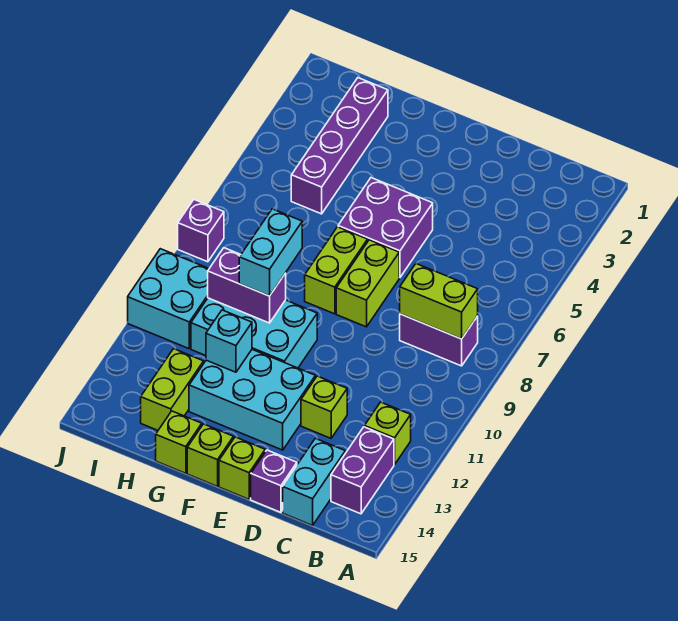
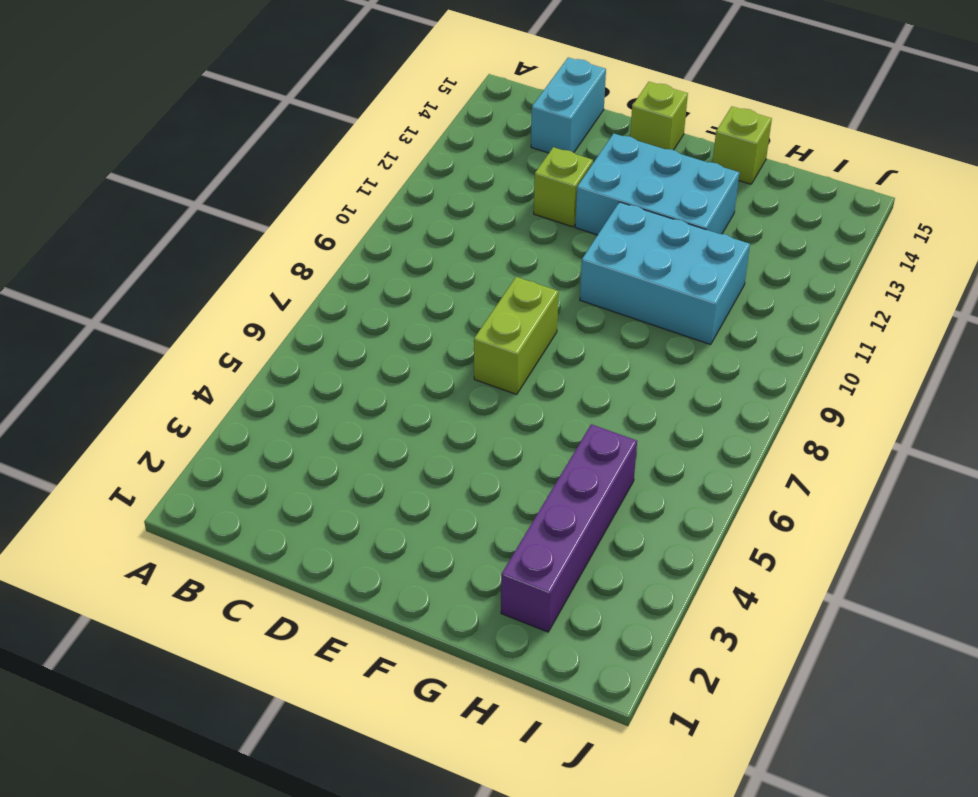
none -> purple brick B8:C8 level 1
none -> lime brick B12 level 1
none -> purple brick B13:B14 level 1

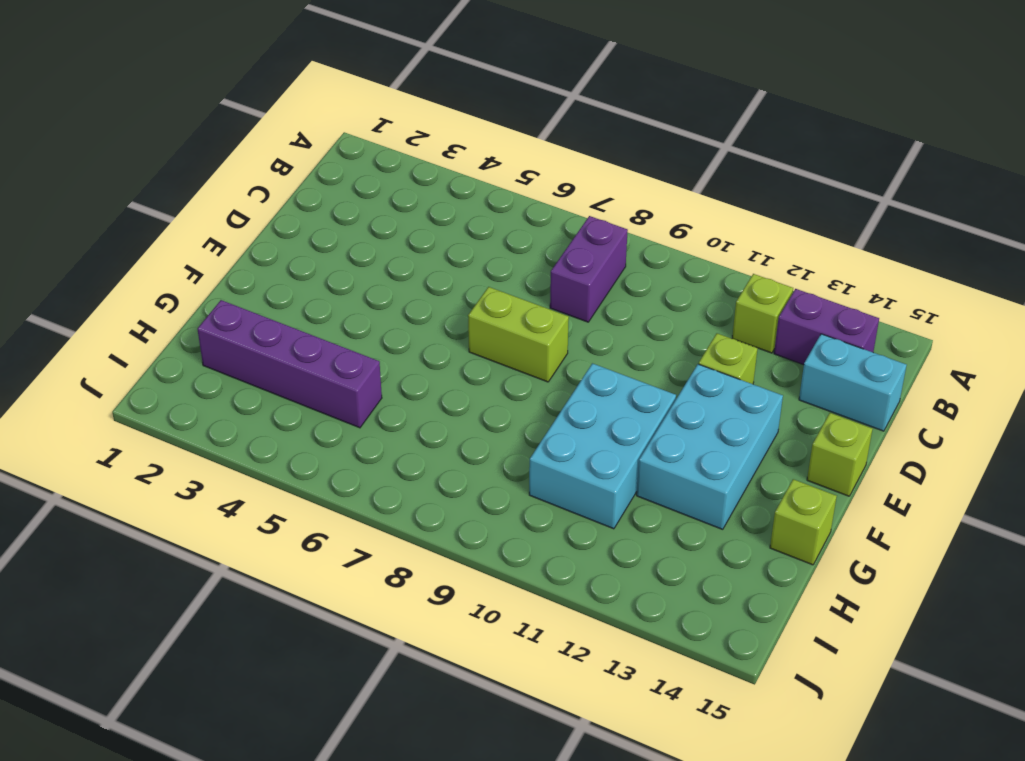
none -> purple brick D15 level 1
none -> purple brick E5:F6 level 1
none -> lime brick F7:F8 level 1

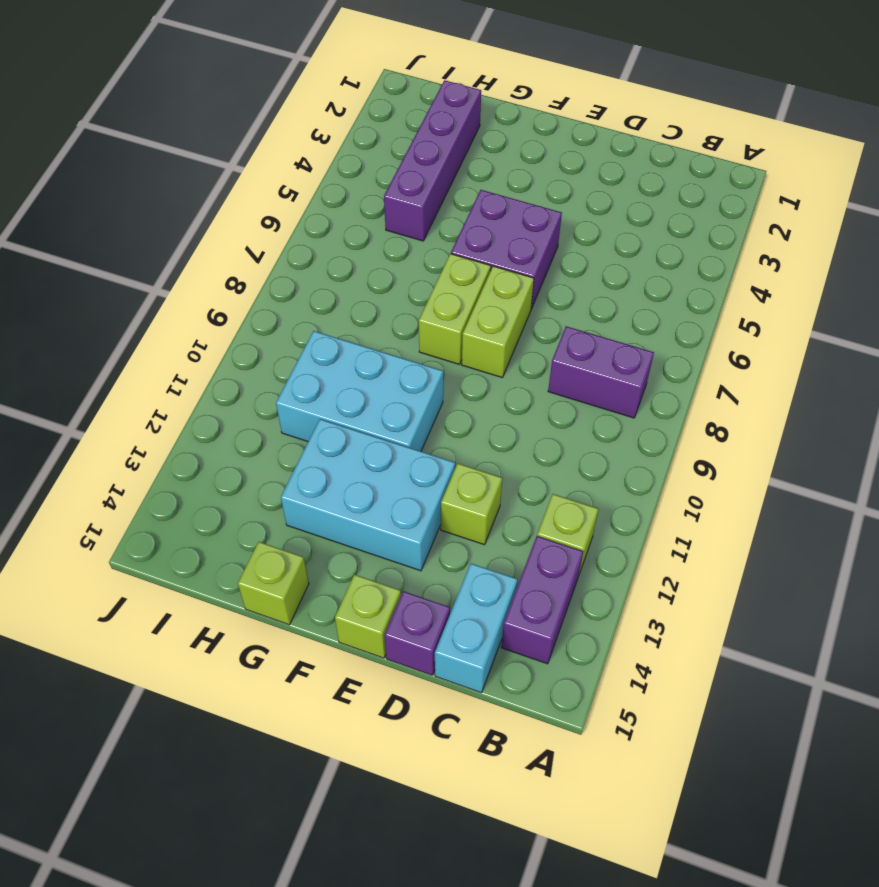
none -> lime brick F15 level 1
none -> lime brick H13:H14 level 1
none -> cyan brick I10:J11 level 1

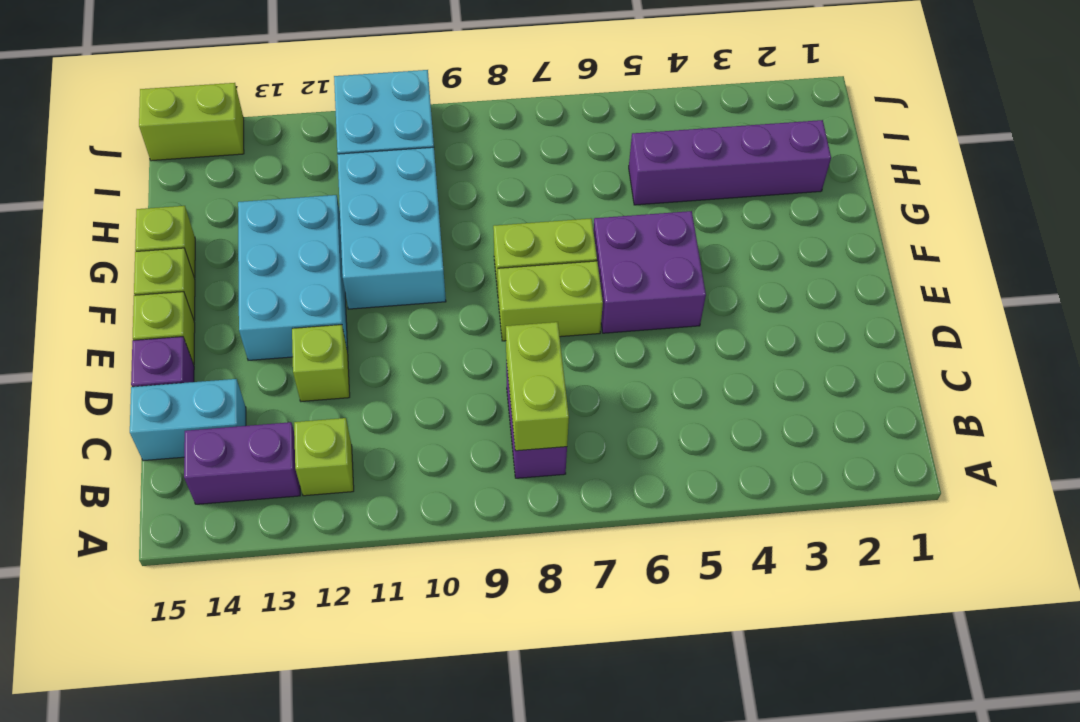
lime brick J14:J15 level 1 -> lime brick H13:H14 level 1
none -> purple brick J8 level 1
none -> purple brick G10:H10 level 2
none -> cyan brick G12 level 2

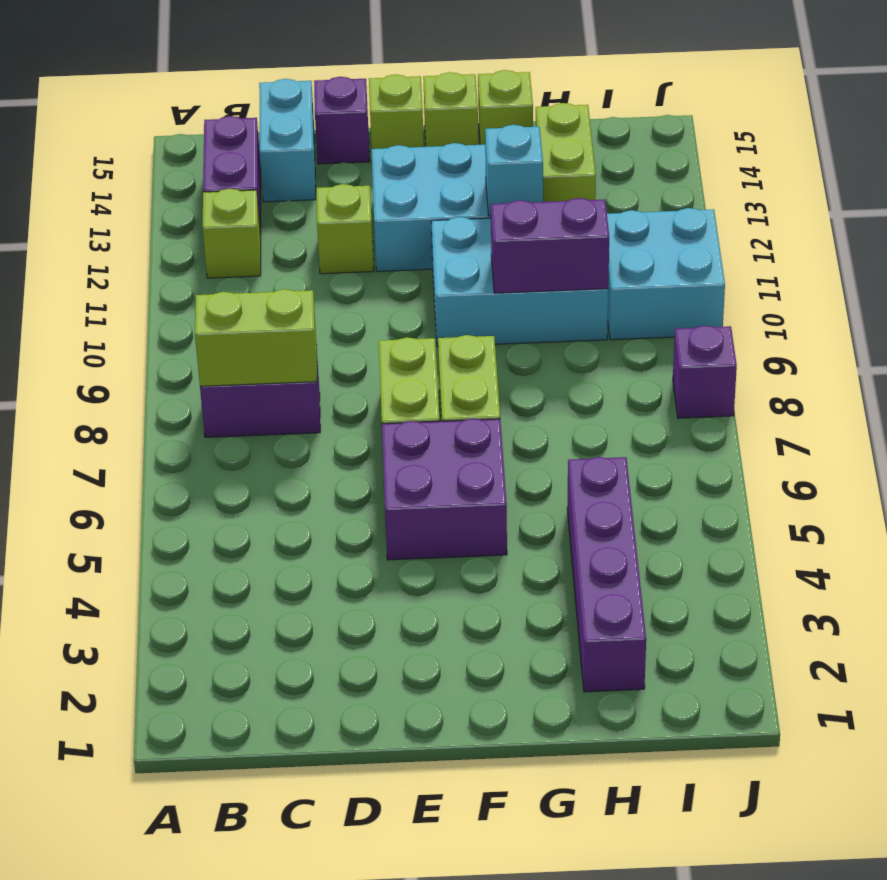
none -> cyan brick G9:G10 level 3

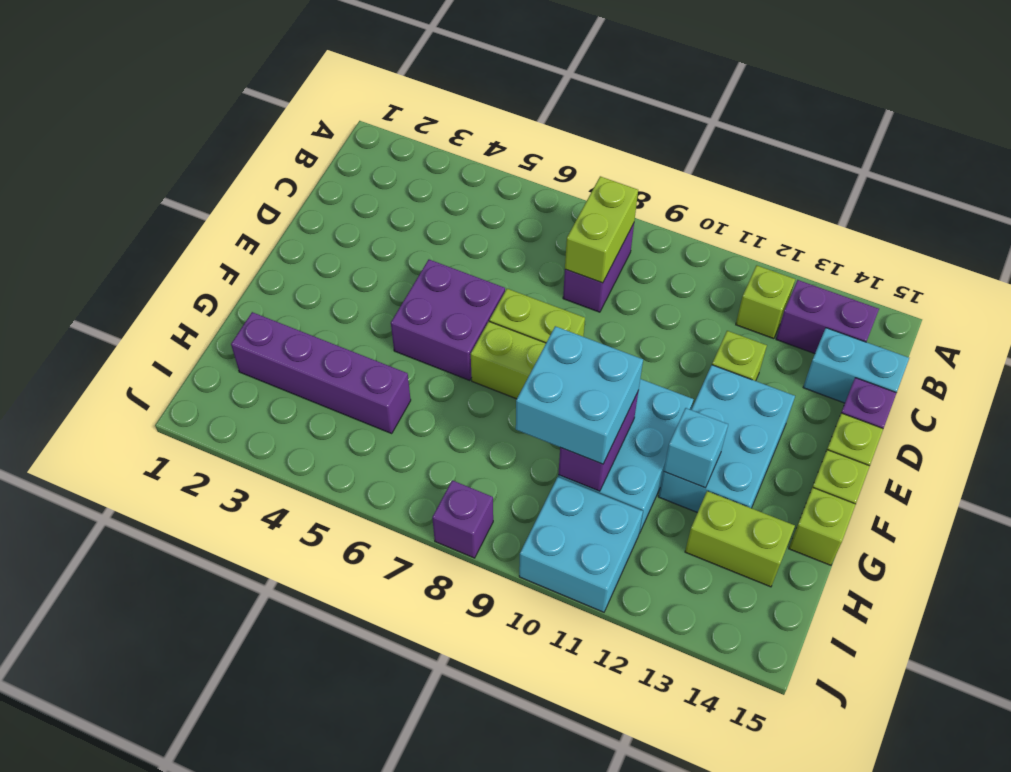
cyan brick G9:H10 level 3 -> cyan brick G9:G10 level 3

